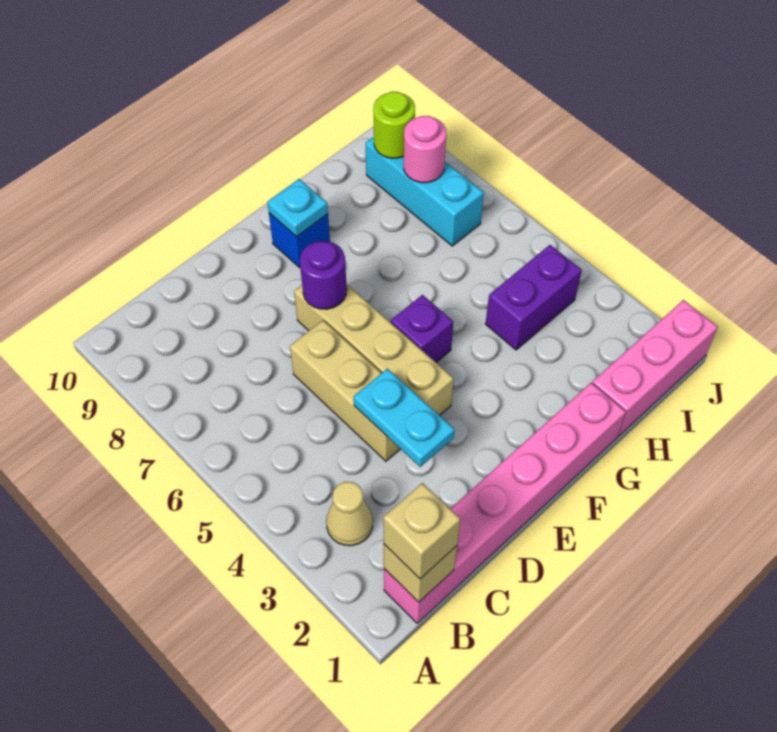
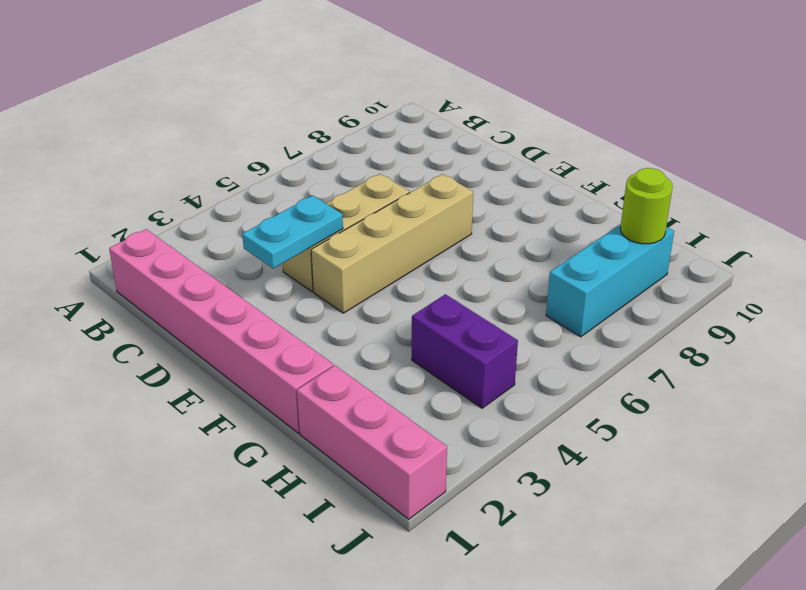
none -> tan cone B3 level 1
none -> purple brick F5 level 1
none -> blue brick F9 level 1

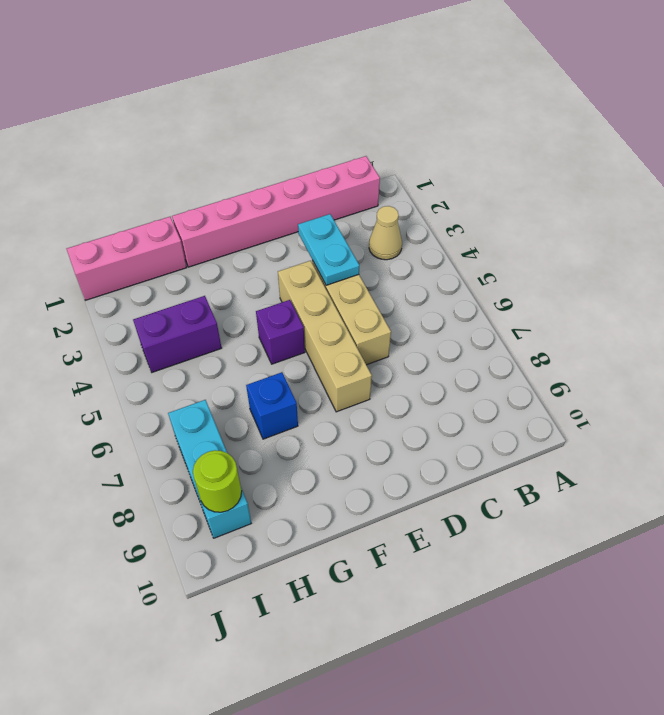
blue brick G7 level 1 -> blue brick F9 level 1
none -> tan brick B1 level 2
none -> purple round brick E7 level 2
none -> cyan plate F9 level 2

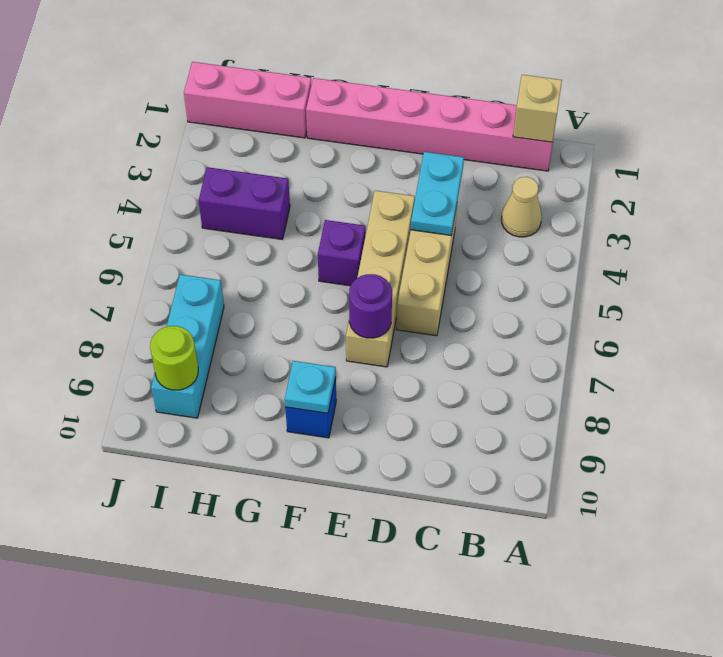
none -> pink round brick I8 level 2
none -> tan brick B1 level 3

